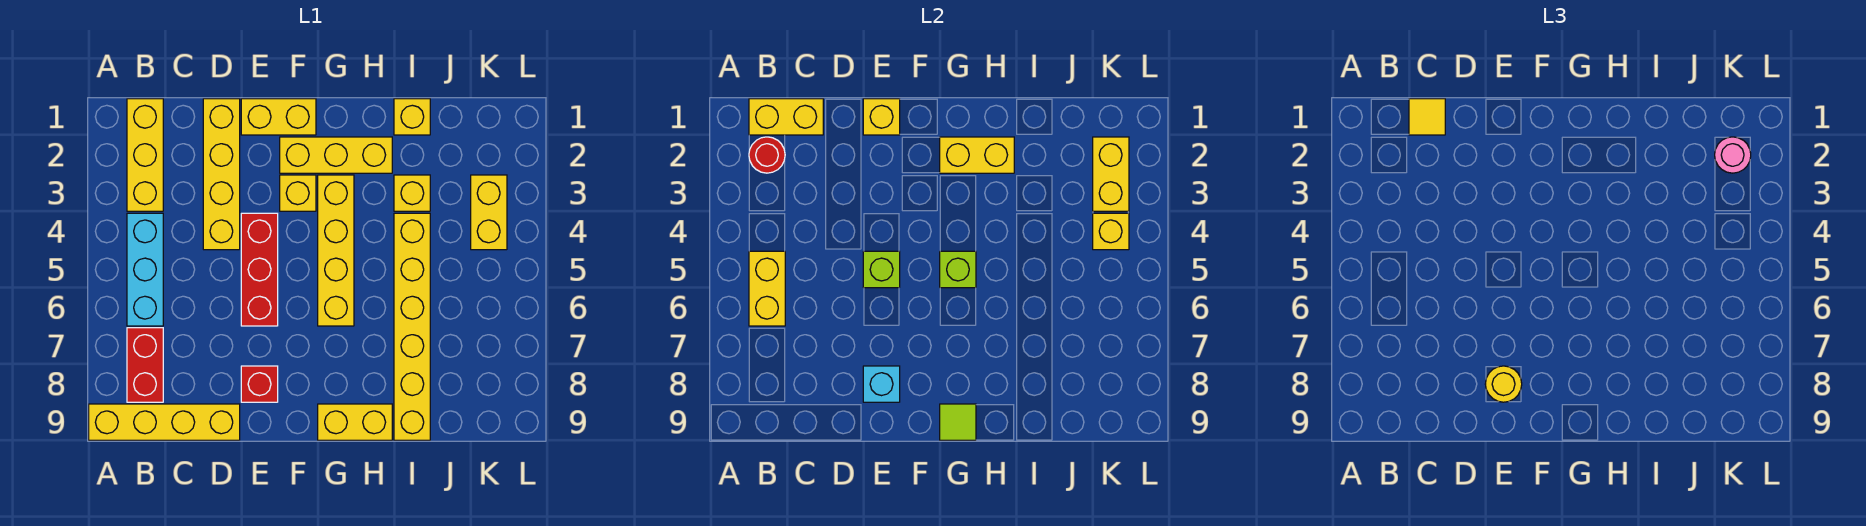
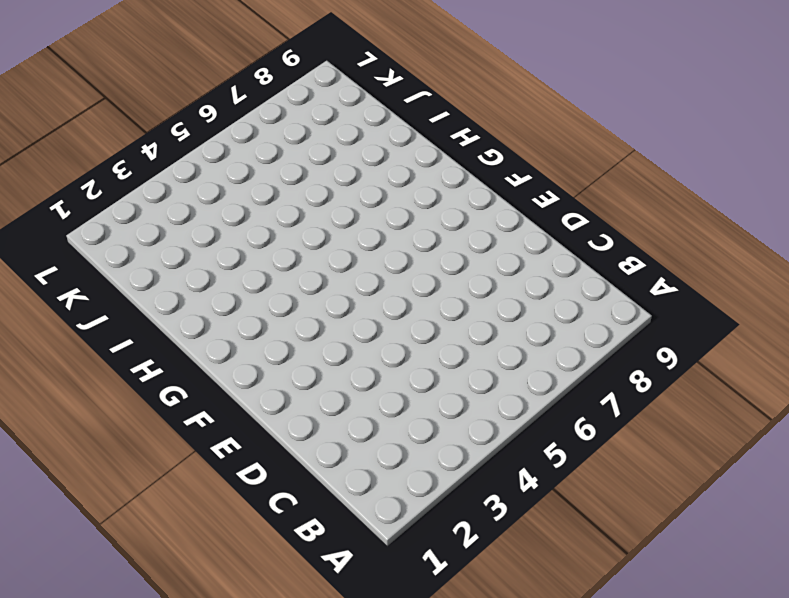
none -> yellow brick A9:D9 level 1
none -> yellow brick B1:B3 level 1
none -> cyan brick B4:B6 level 1
none -> red brick B7:B8 level 1

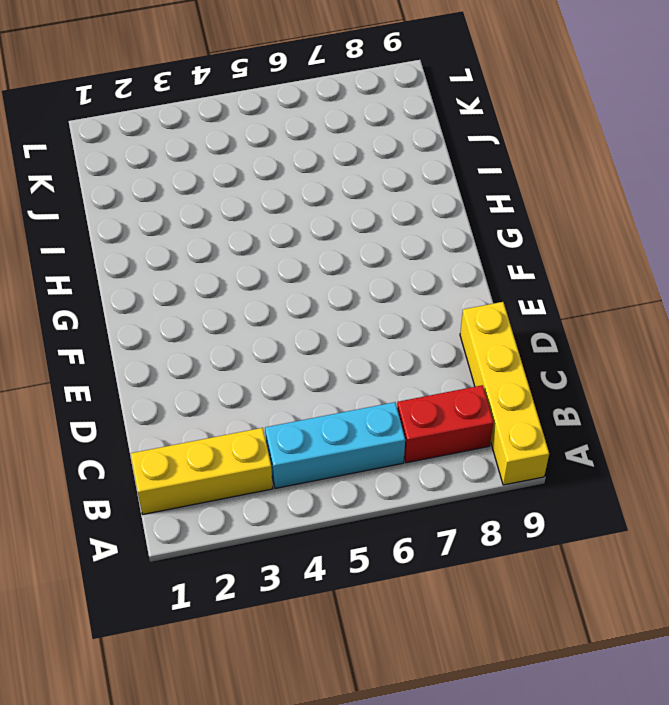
none -> yellow brick D1:D4 level 1
none -> yellow brick E1:F1 level 1
none -> red brick E4:E6 level 1
none -> red brick E8 level 1

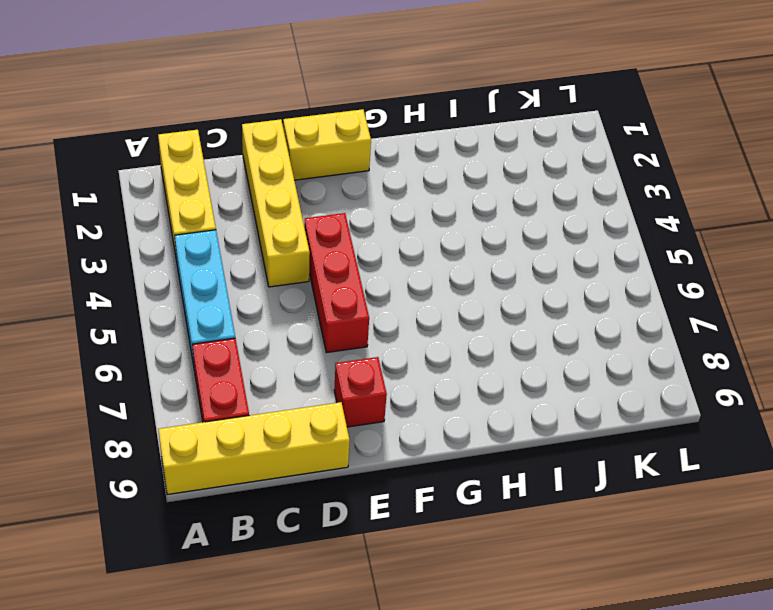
none -> yellow brick F2:H2 level 1
none -> yellow brick F3 level 1
none -> yellow brick G3:G6 level 1
none -> yellow brick G9:H9 level 1

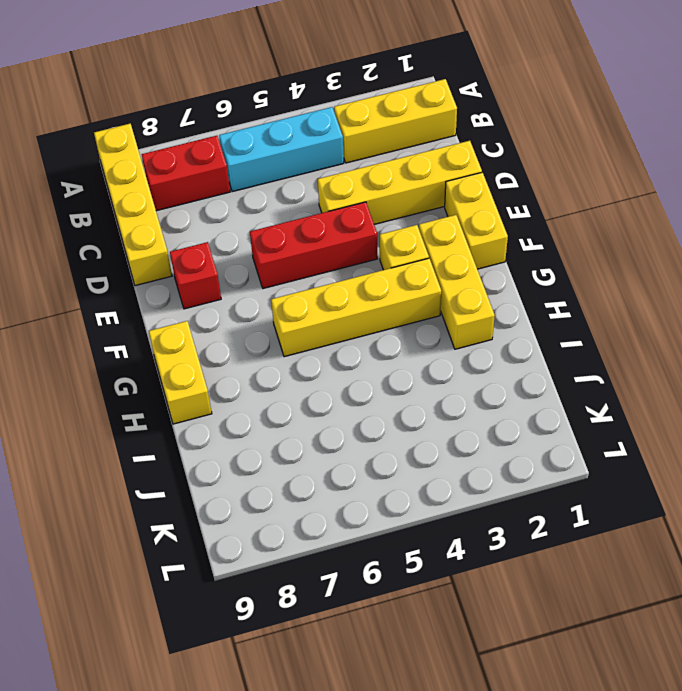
none -> yellow brick I1 level 1
none -> yellow brick I3 level 1
none -> yellow brick I4:I9 level 1
none -> yellow brick K3:K4 level 1

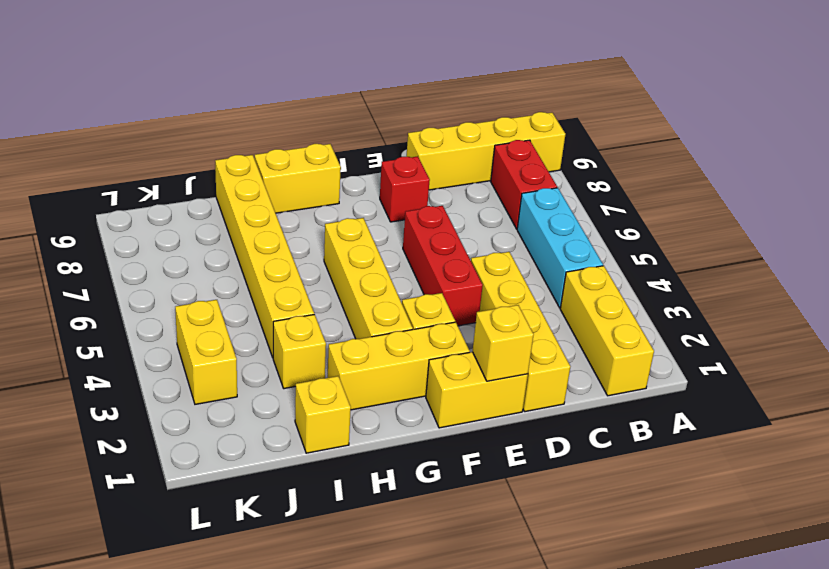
none -> yellow brick B1:C1 level 2
none -> red round brick B2 level 2
none -> yellow brick B5:B6 level 2
none -> lime brick E5 level 2

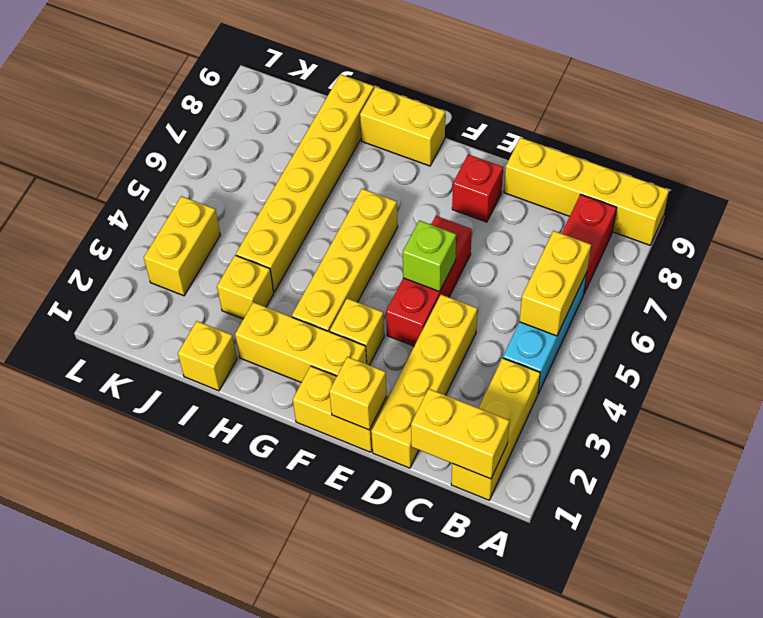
none -> red round brick B2 level 2
none -> cyan brick E8 level 2
none -> yellow brick G2:H2 level 2
none -> lime brick G5 level 2

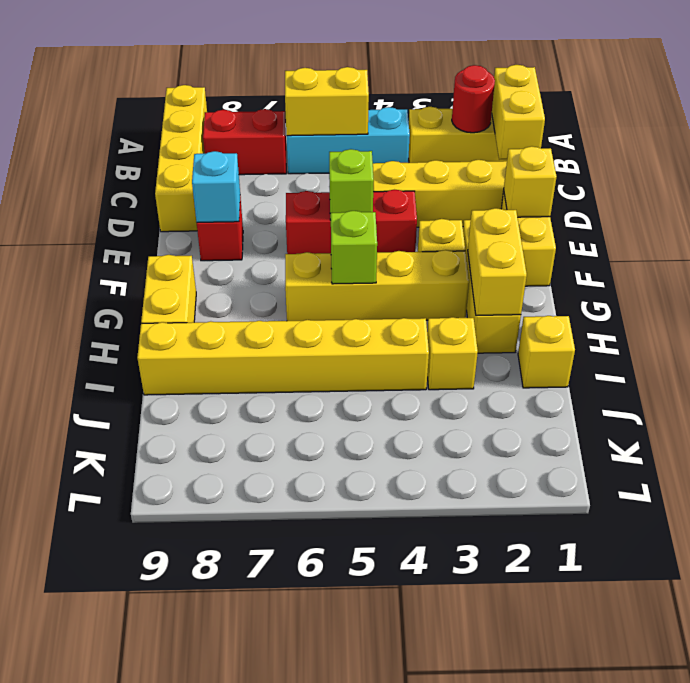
none -> yellow brick K3:K4 level 1
none -> lime tile G9 level 2
none -> yellow brick K2:K3 level 2
none -> yellow brick K4 level 2

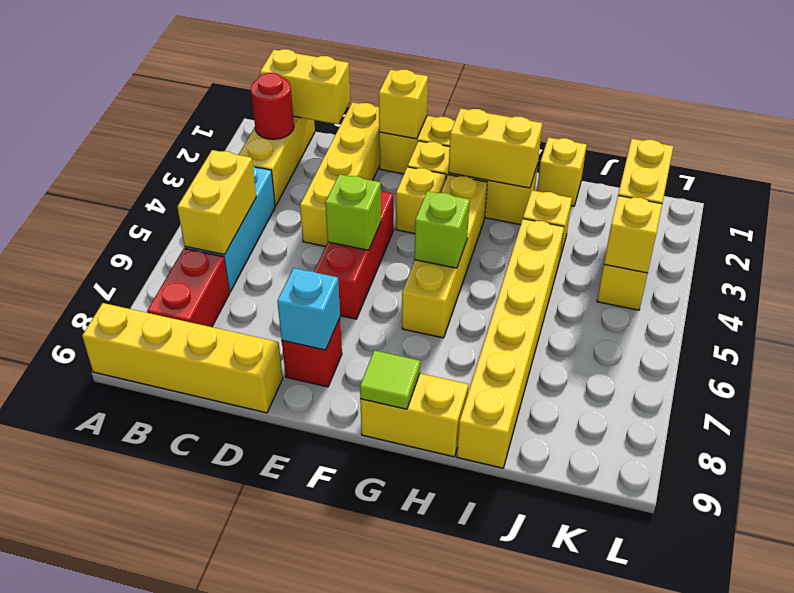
none -> yellow tile C1 level 3
none -> yellow round brick E8 level 3
none -> pink round brick K2 level 3

